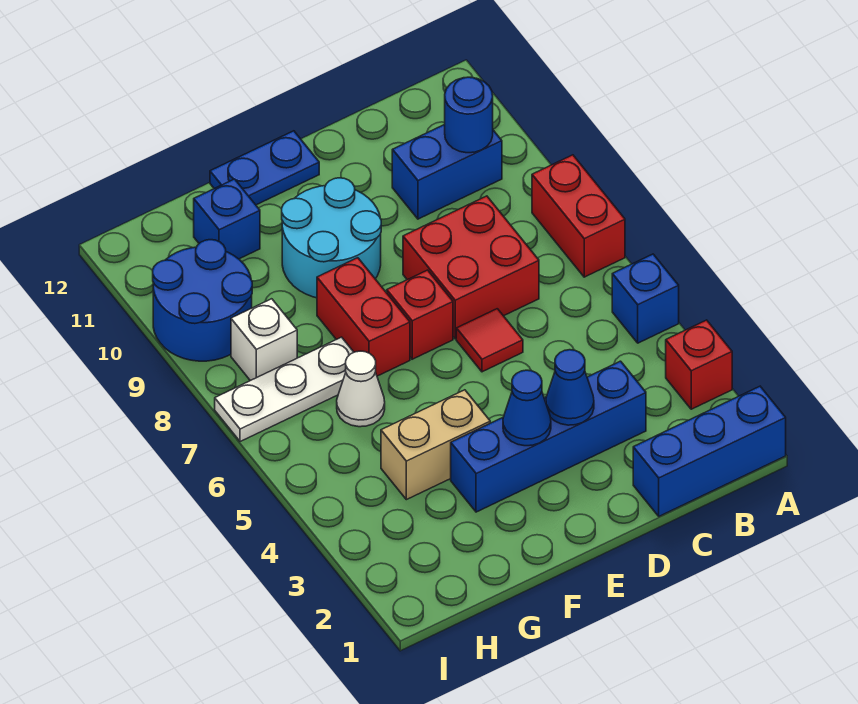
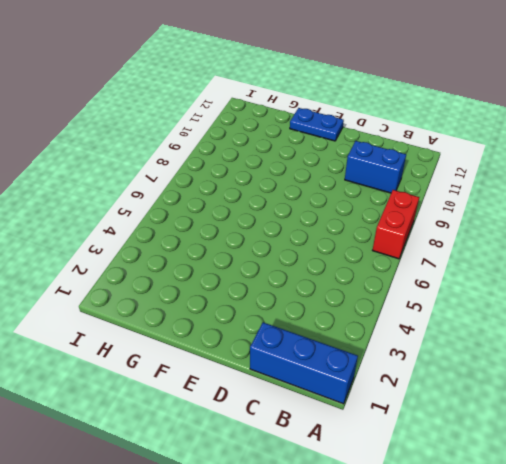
none -> red brick A3 level 1
none -> blue brick A5 level 1
none -> blue brick C3:F3 level 1

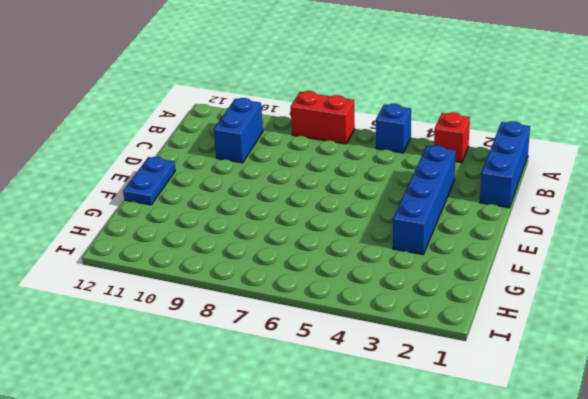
none -> red brick C7:D8 level 1
none -> red tile D6 level 1
none -> red brick E7 level 1

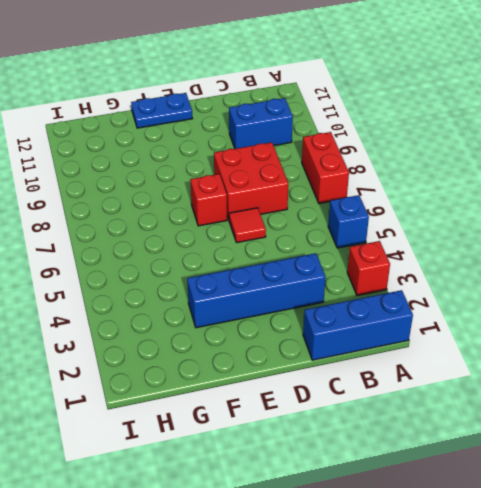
none -> cyan round brick E9:F10 level 1
none -> tan brick F4:G4 level 1
none -> red brick F7:F8 level 1

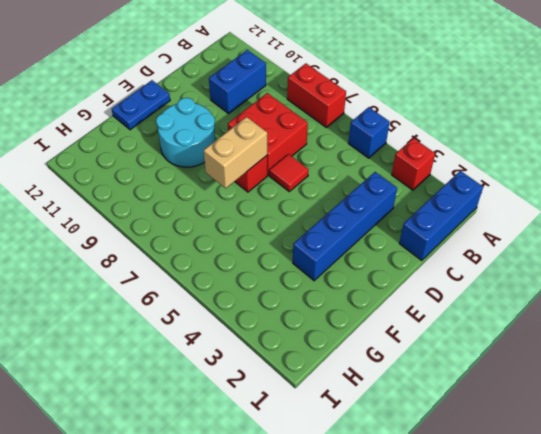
tan brick E7:F7 level 2 -> tan brick F4:G4 level 1
none -> red brick F7:F8 level 1
none -> white cone G6 level 1
none -> white plate G7:I7 level 1

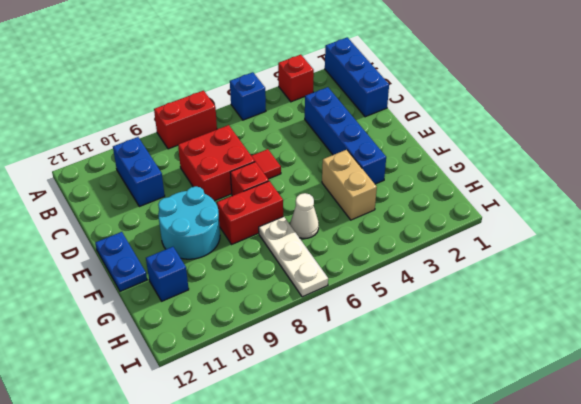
none -> white brick H8 level 1
none -> blue round brick H9:I10 level 1
none -> blue round brick B10 level 2

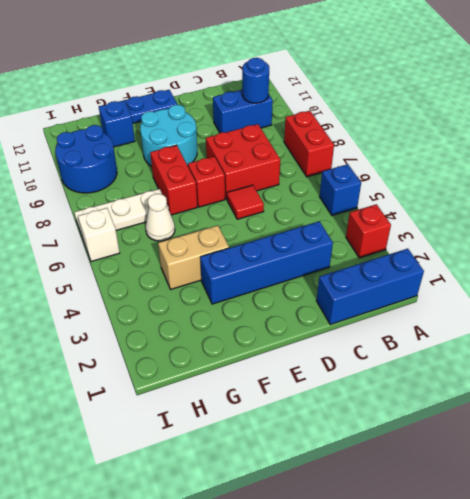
white brick I6 level 1 -> white brick H8 level 1
none -> blue cone D3 level 2
none -> blue cone E3 level 2

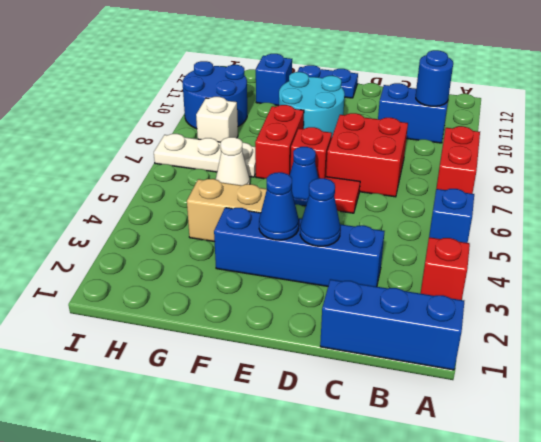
blue cone E6 level 1 -> none

